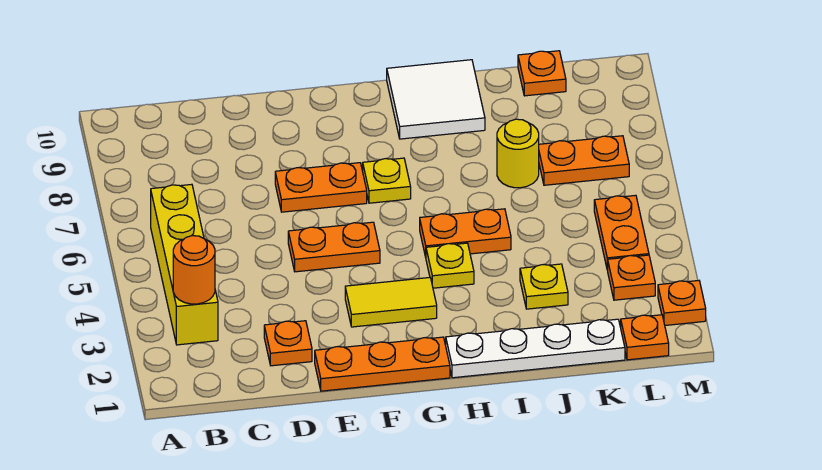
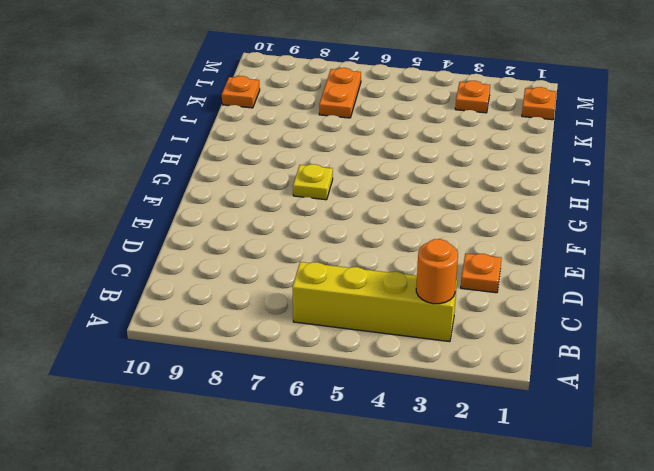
none -> orange plate E1:G1 level 1
none -> orange plate E5:F5 level 1
none -> orange plate E7:F7 level 1

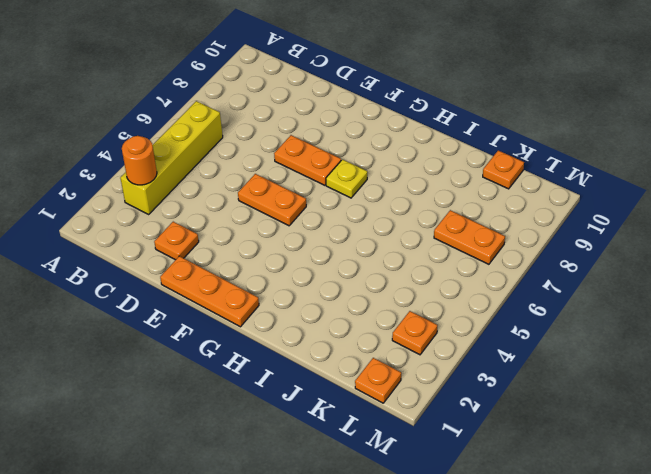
none -> yellow tile F3:G3 level 1
none -> white plate H1:K1 level 1
none -> yellow plate H4 level 1

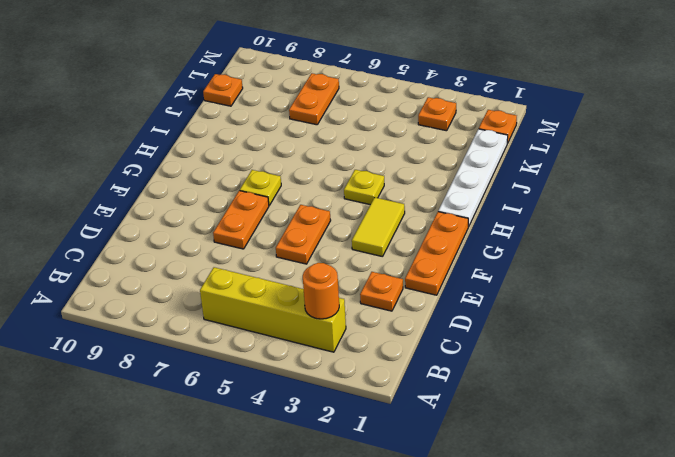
none -> orange plate H5:I5 level 1
none -> white tile H9:I10 level 1
none -> yellow plate J3 level 1

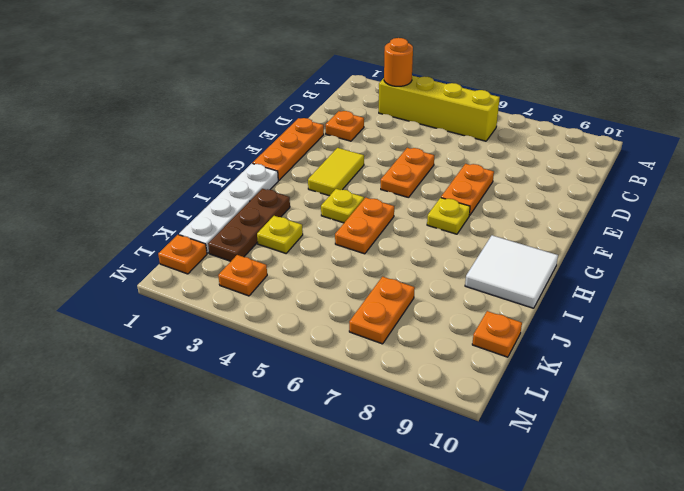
brown plate I2:K2 level 1 -> none
none -> yellow round brick J7 level 1
none -> orange plate L4:L5 level 1
none -> orange plate M2 level 1

